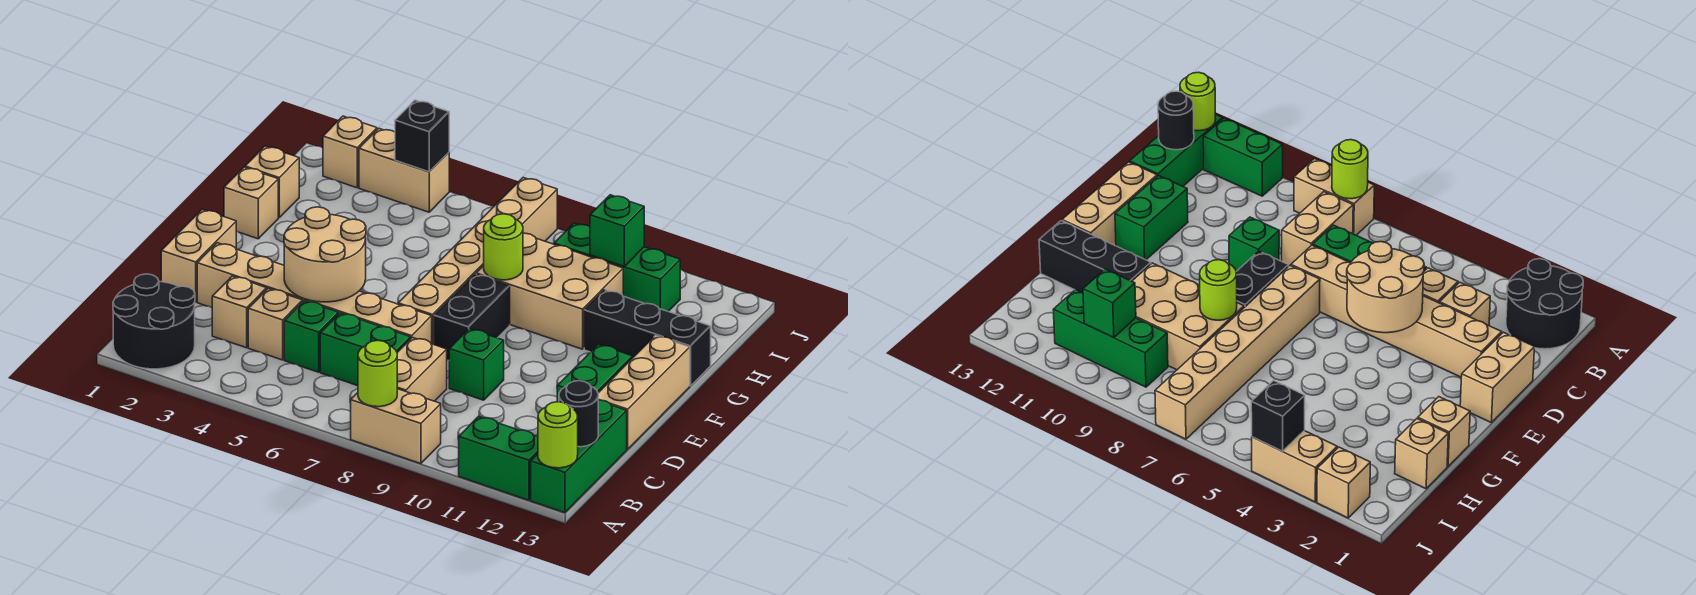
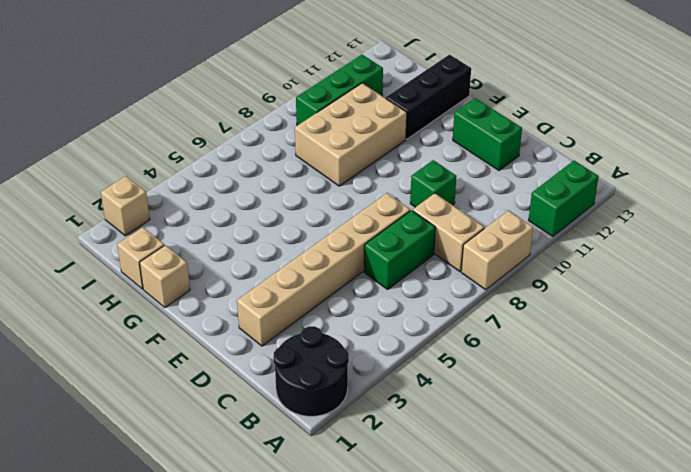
none -> green brick A13:C13 level 1
none -> tan brick C3 level 1
none -> tan brick C4 level 1
none -> green brick C5 level 1

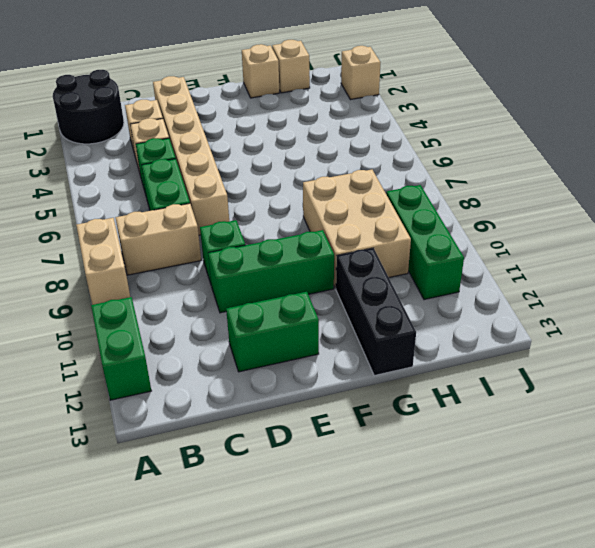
green brick D10:F10 level 1 -> green brick A13:C13 level 1
none -> tan brick D1:E1 level 1
none -> tan brick D13:F13 level 1
none -> tan brick E7:J7 level 1
none -> black brick E8:F8 level 1

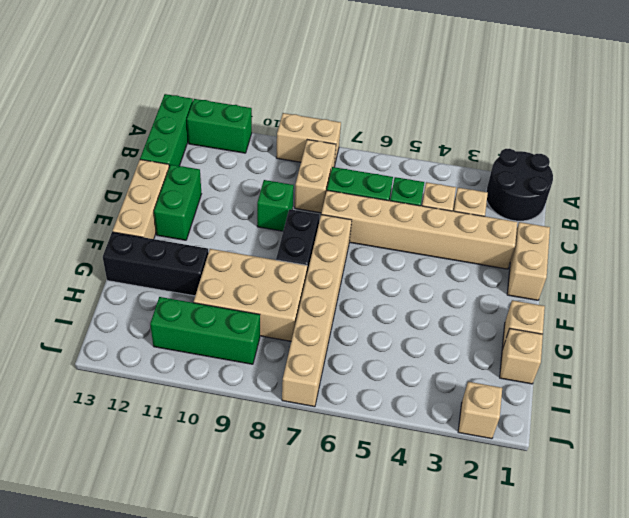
none -> tan brick J3:J4 level 1
none -> lime round brick A8 level 2
none -> lime round brick A13 level 2
none -> black round brick B13 level 2

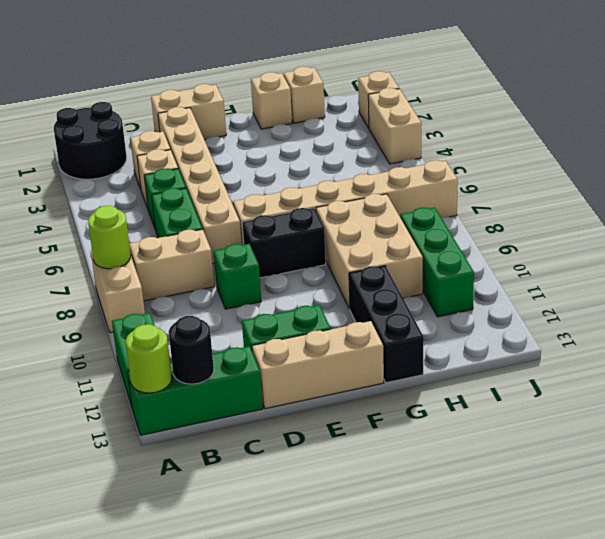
none -> tan round brick D4:E5 level 2
none -> lime round brick G8 level 2
none -> green brick I10 level 2
none -> black brick J4 level 2

